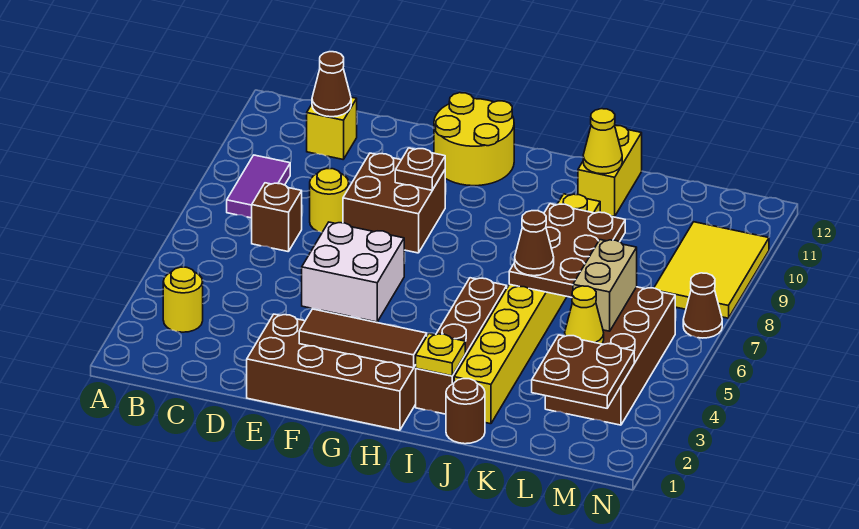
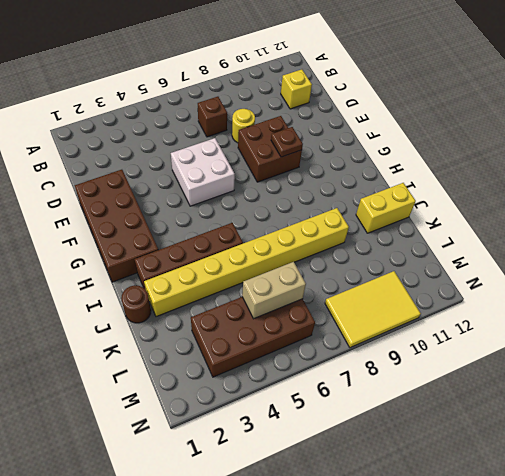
none -> yellow round brick B3 level 1
none -> purple tile B8:B9 level 1
none -> yellow round brick F11:G12 level 1

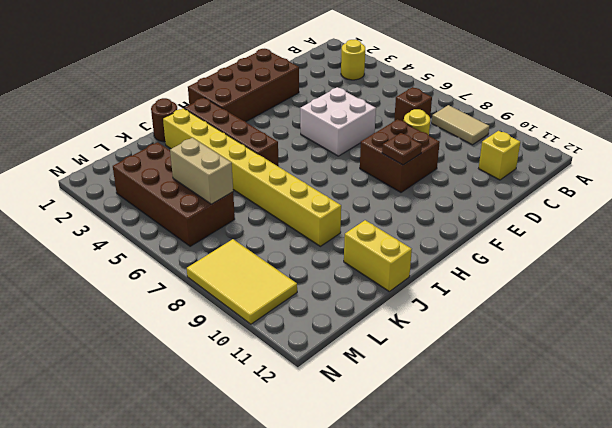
tan tile B8:B9 level 1 -> purple tile B8:B9 level 1
none -> yellow round brick F11:G12 level 1
none -> brown cone N7 level 1
none -> brown cone C11 level 2

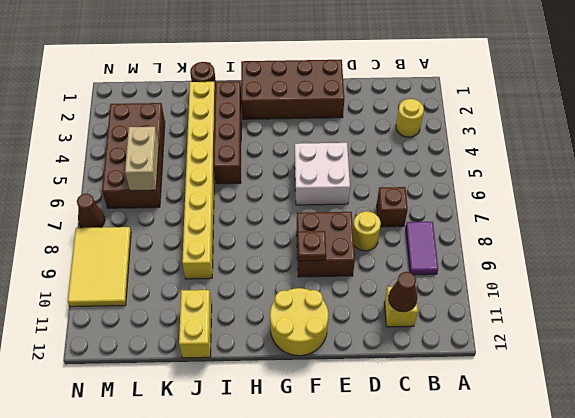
none -> brown tile F2:H2 level 2
none -> yellow plate I2 level 2
none -> brown plate J6:K8 level 2

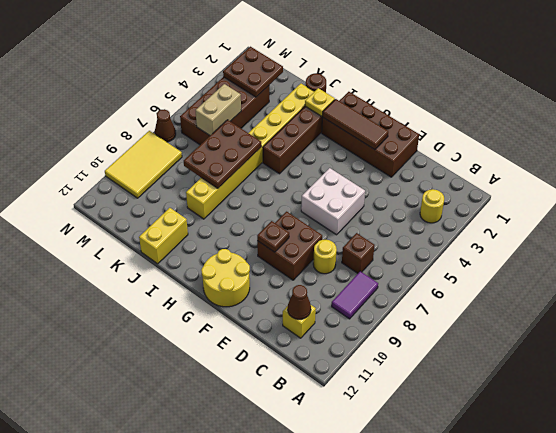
none -> yellow cone J11 level 2
none -> yellow cone L4 level 2
none -> brown cone J6 level 3

